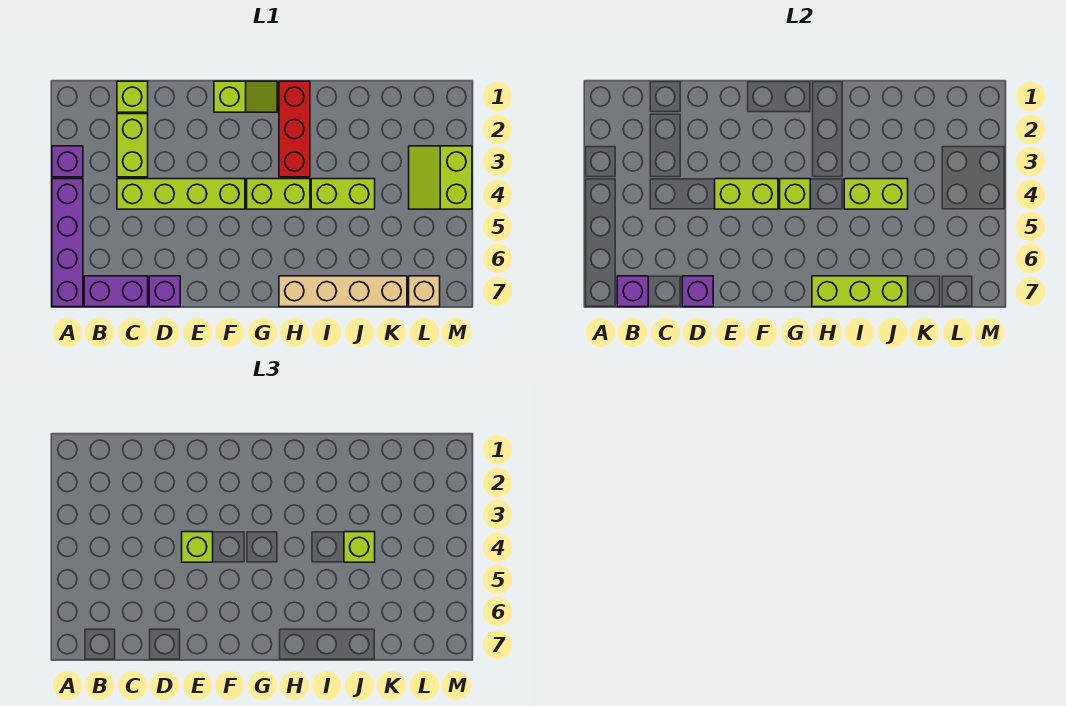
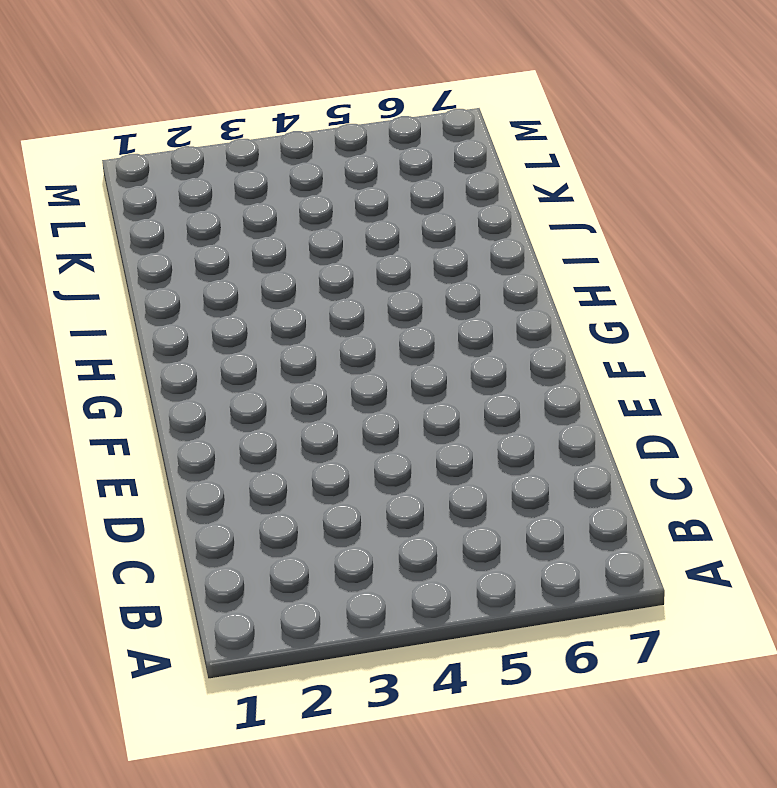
none -> purple brick A3 level 1
none -> purple brick A4:A7 level 1
none -> purple brick B7:C7 level 1

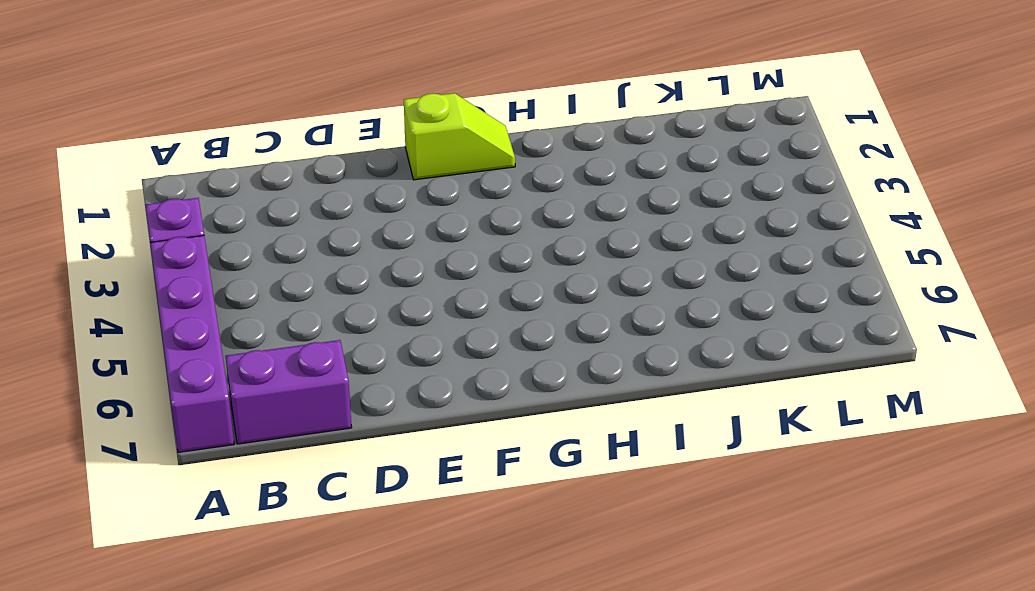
none -> lime brick C1 level 1
none -> lime brick C2:C3 level 1
none -> lime brick C4:F4 level 1

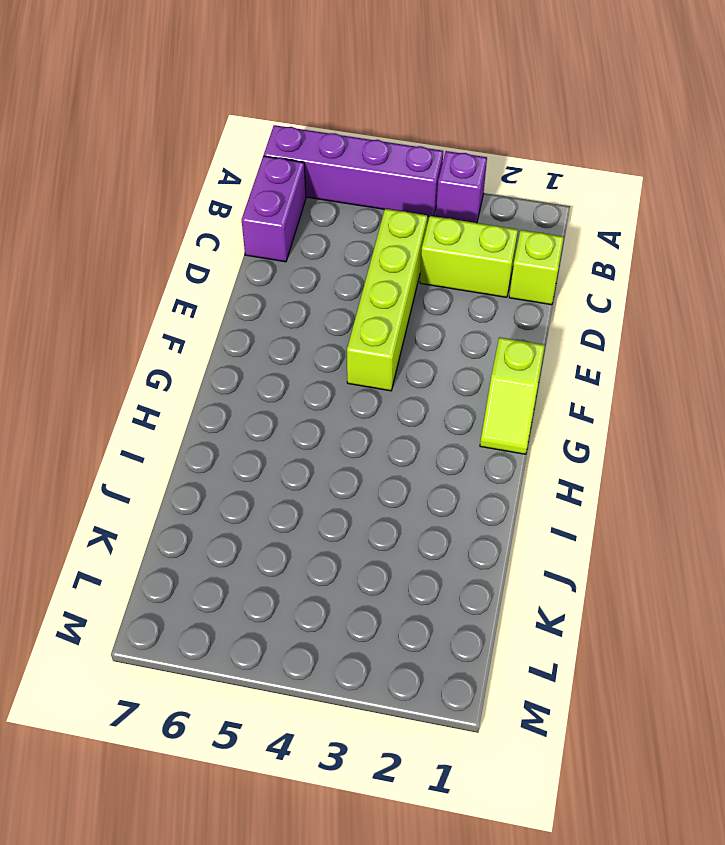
none -> purple brick D7 level 1
none -> lime brick G4:H4 level 1
none -> red brick H1:H3 level 1

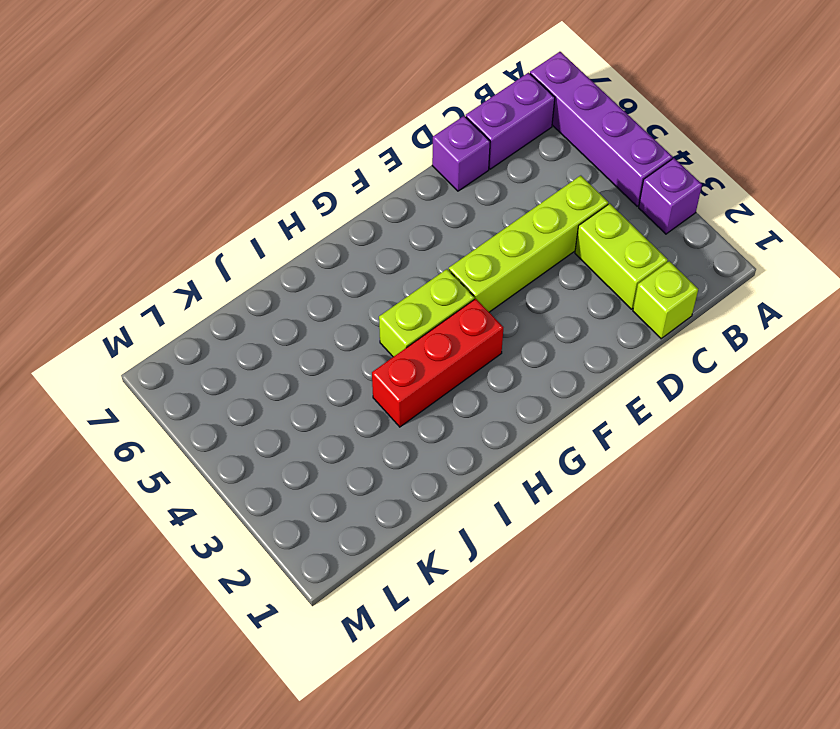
red brick G3:I3 level 1 -> red brick H1:H3 level 1
none -> lime slope F1:G1 level 1 top F
none -> tan brick H7:K7 level 1
none -> lime brick I4:J4 level 1

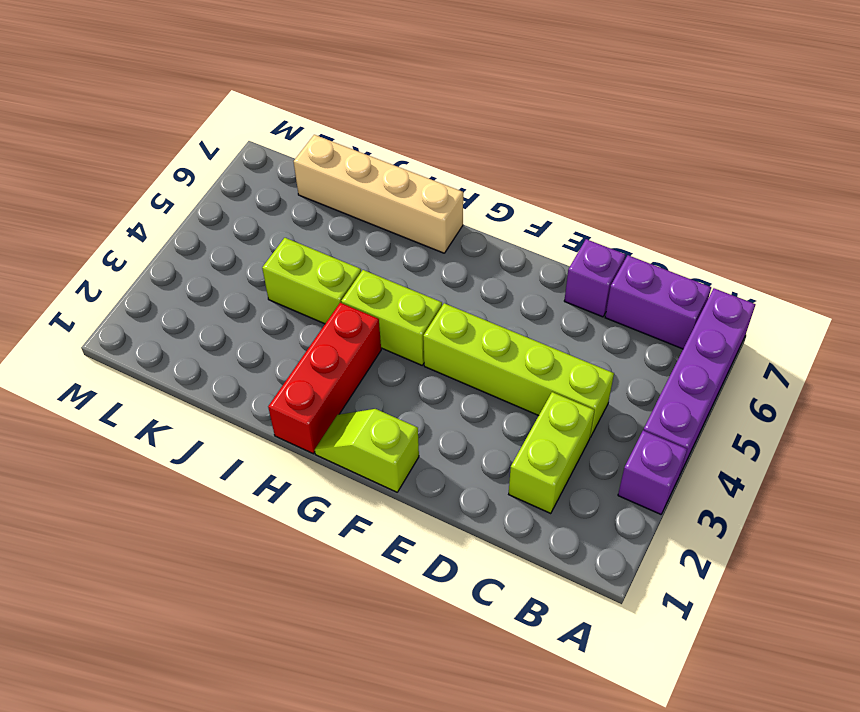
none -> lime brick C1 level 1
none -> lime slope L3:M4 level 1 top M
none -> tan brick L7 level 1

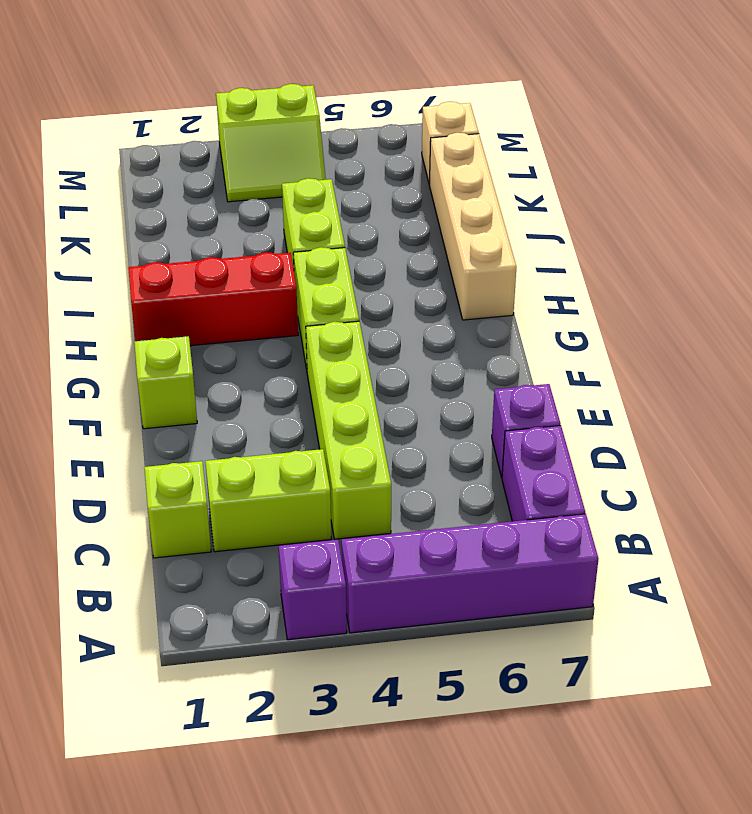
none -> purple brick B7 level 2
none -> purple brick D7 level 2
none -> lime brick E4:F4 level 2

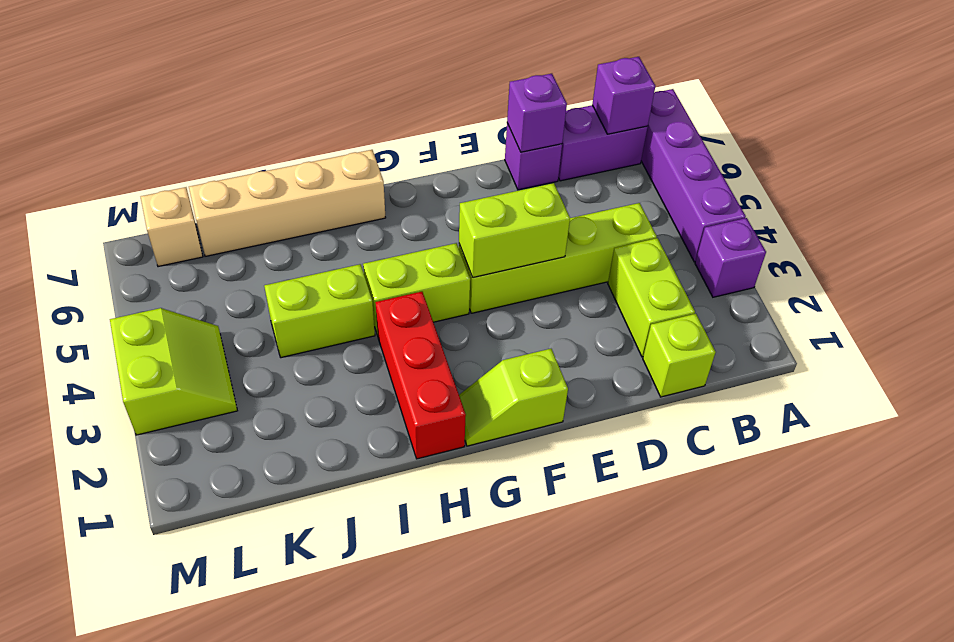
none -> lime brick G4 level 2
none -> lime brick H7:J7 level 2
none -> lime brick I4:J4 level 2

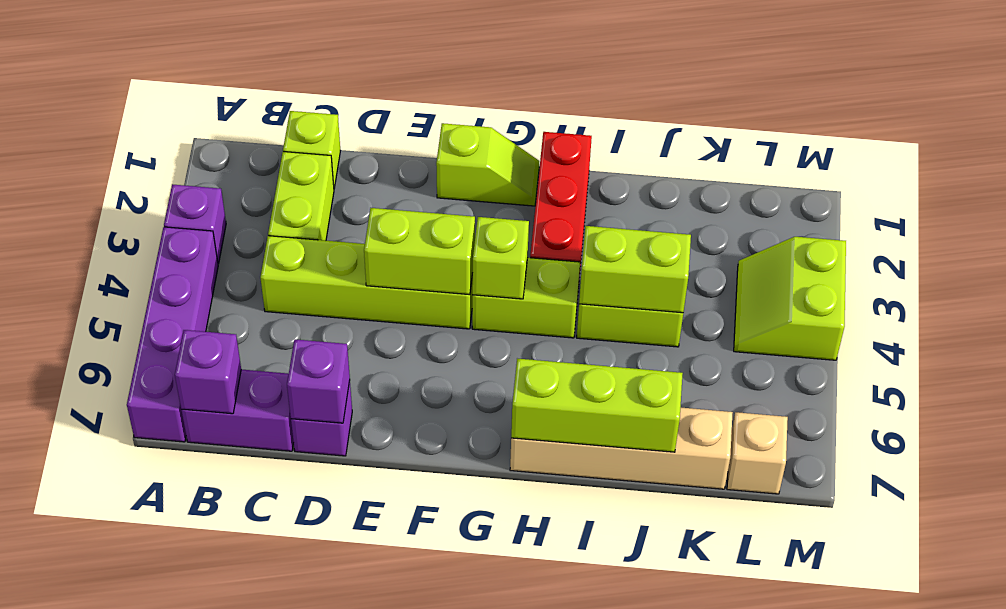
none -> lime brick E4 level 3
none -> lime brick J4 level 3

